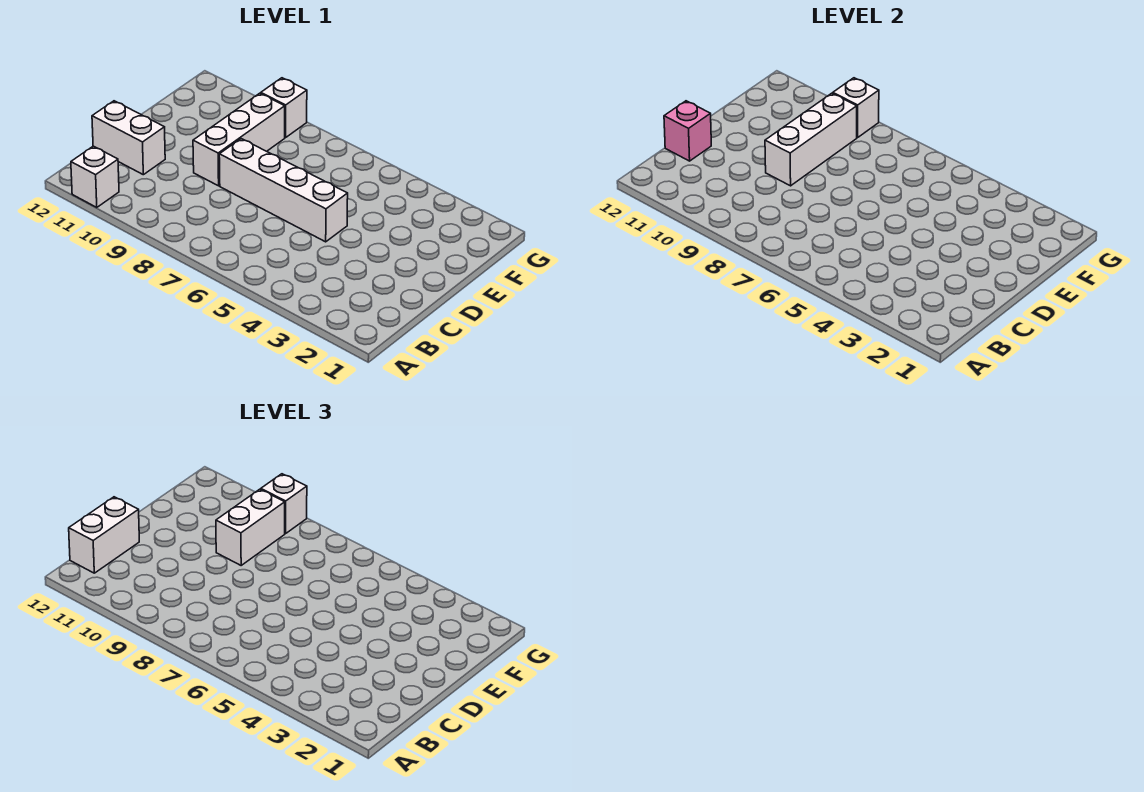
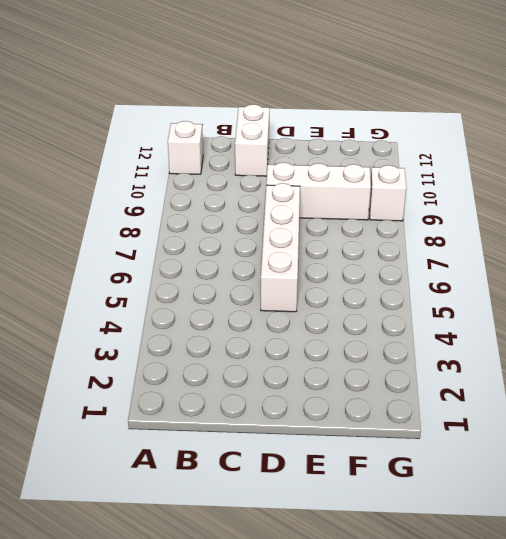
none -> pink brick C12 level 2
none -> white brick D9:F9 level 2

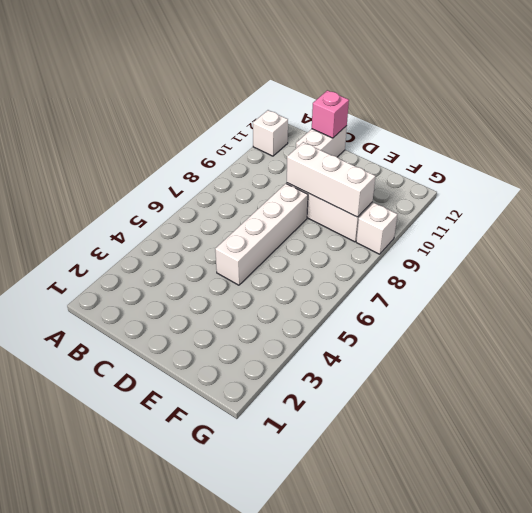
none -> white brick G9 level 2
none -> white brick B12:C12 level 3

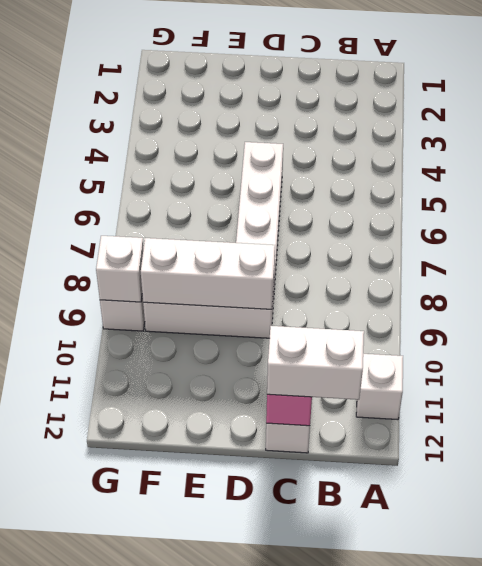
none -> white brick E9:F9 level 3
none -> white brick G9 level 3

